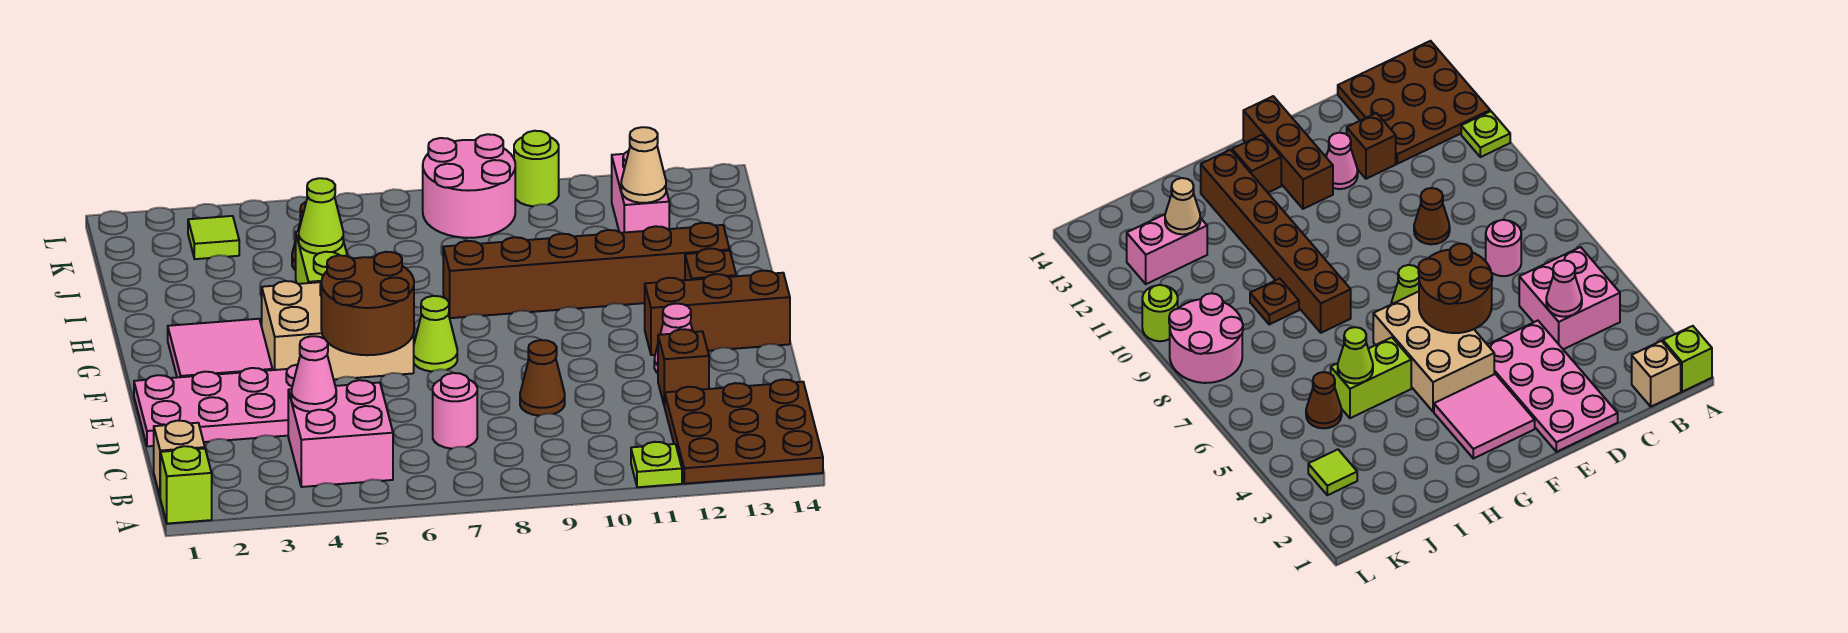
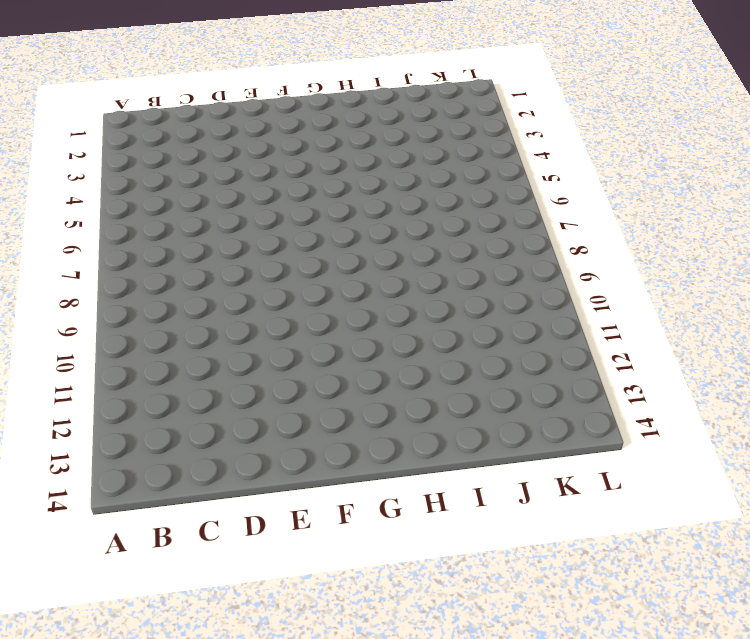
none -> lime brick A1 level 1
none -> lime plate A11 level 1
none -> brown plate A12:C14 level 1

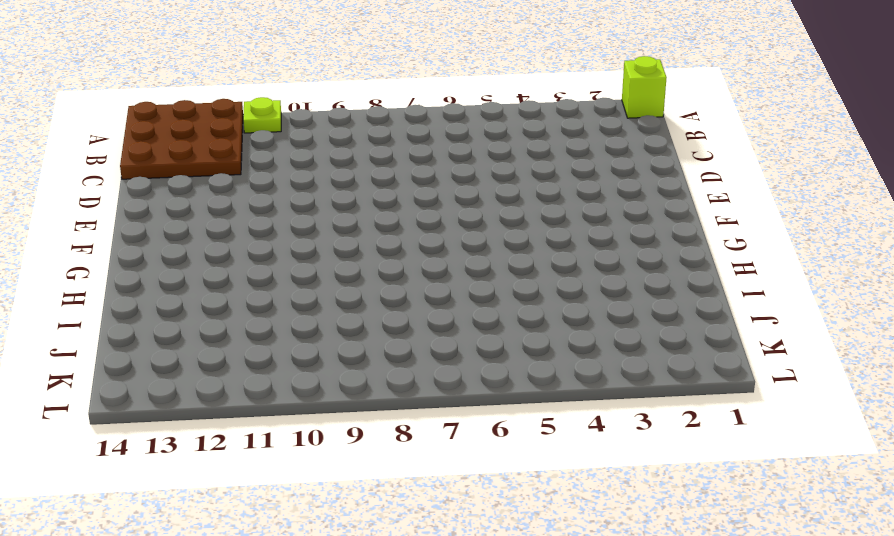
none -> tan brick B1 level 1
none -> pink brick B4:C5 level 1
none -> pink round brick C7 level 1

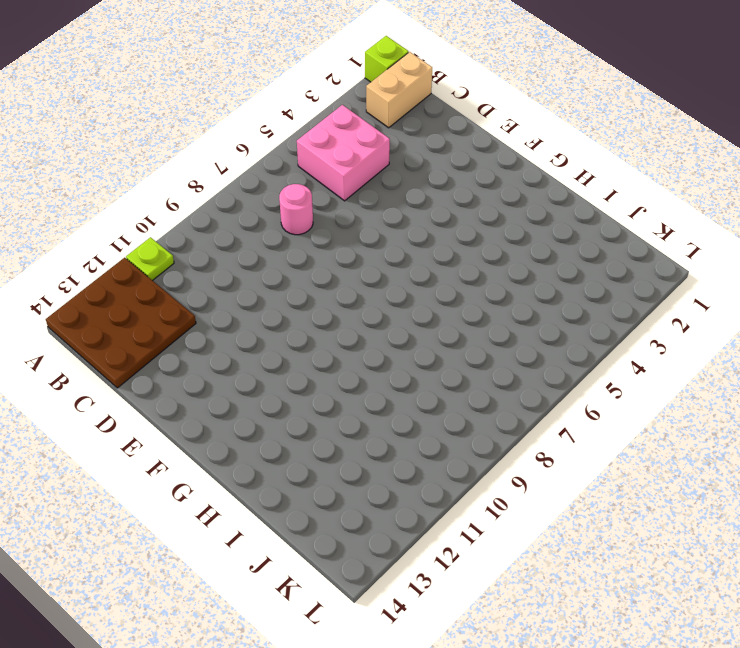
tan brick B1:B2 level 1 -> tan brick B1 level 1
none -> pink plate D1:E4 level 1
none -> brown cone D9 level 1
none -> brown brick D12 level 1

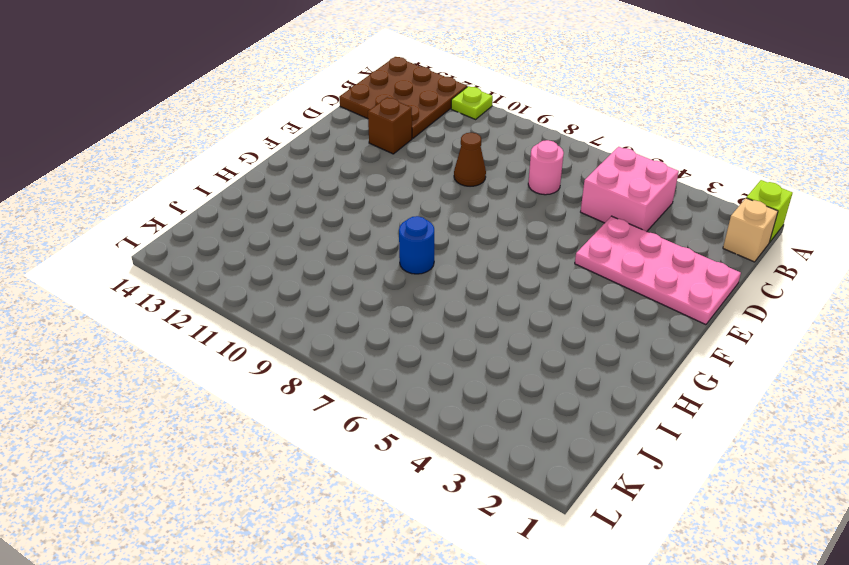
blue round brick H8 level 1 -> brown brick H8:H13 level 1
none -> pink cone E12 level 1
none -> pink tile F2:G3 level 1
none -> tan brick F4:G6 level 1

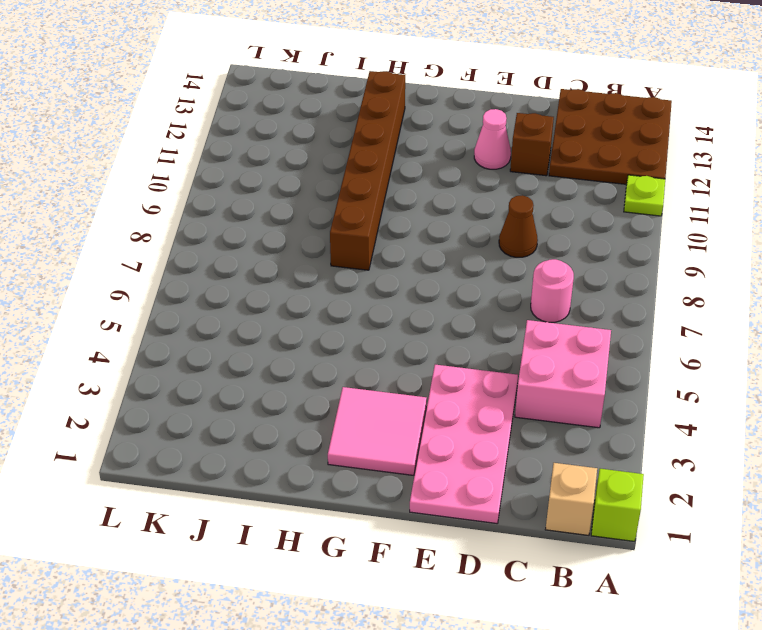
none -> tan brick F4:G6 level 1
none -> lime cone F7 level 1
none -> brown brick F12:F14 level 1

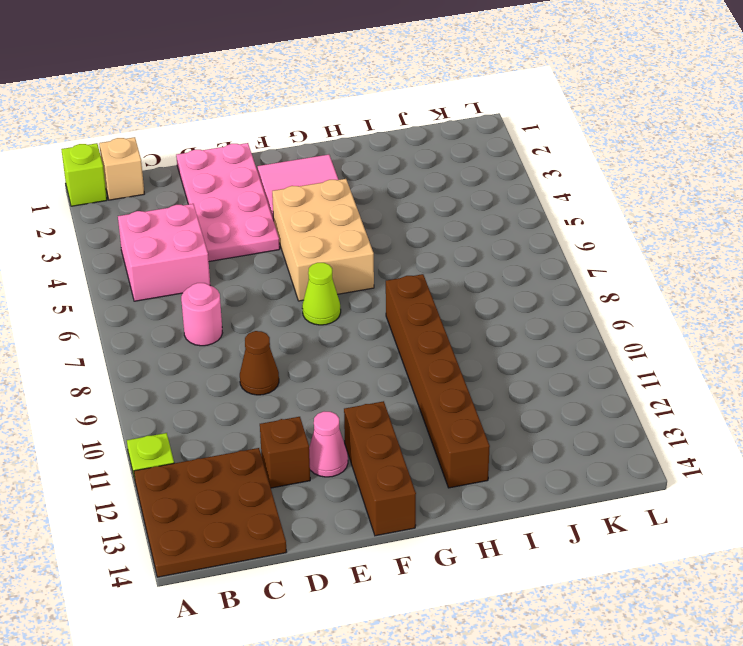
none -> brown brick G13 level 1
none -> lime brick H5:I5 level 1
none -> brown plate I9 level 1

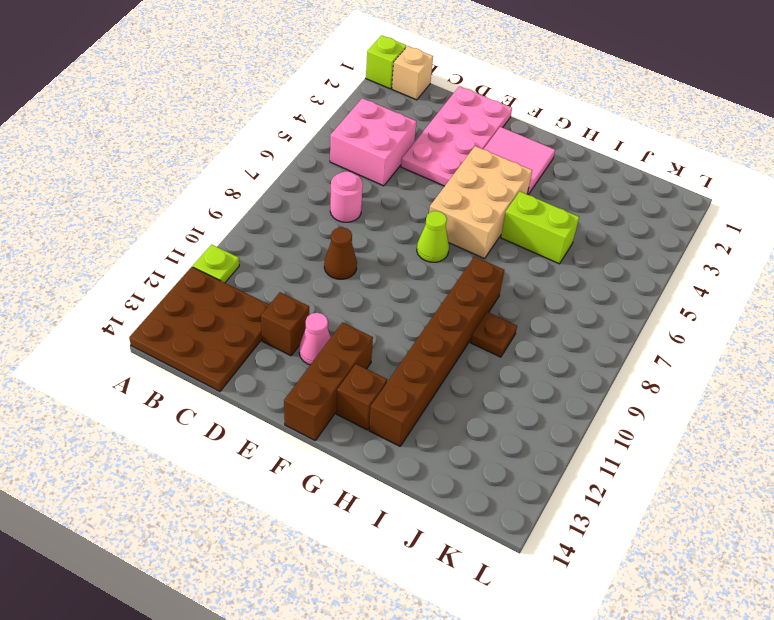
none -> brown cone J5 level 1
none -> pink brick J12:K12 level 1
none -> lime tile K3 level 1

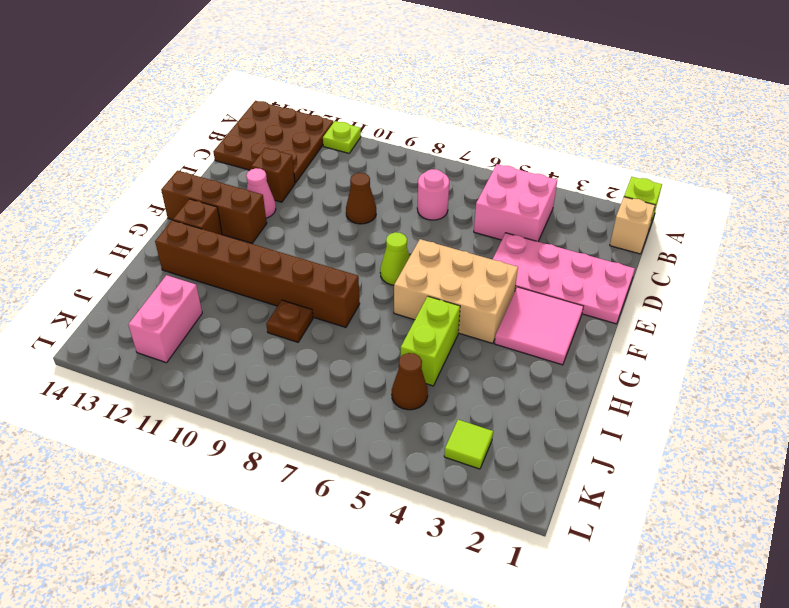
none -> pink round brick K8:L9 level 1
none -> lime round brick L10 level 1
none -> pink cone C4 level 2

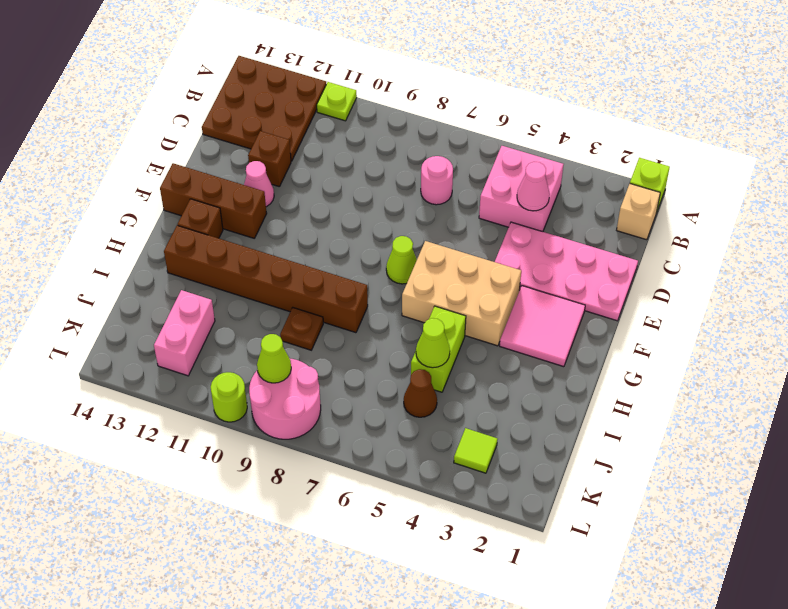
lime cone K9 level 2 -> none
none -> brown cone D9 level 1
none -> brown round brick E5:F6 level 2
none -> tan cone J12 level 2

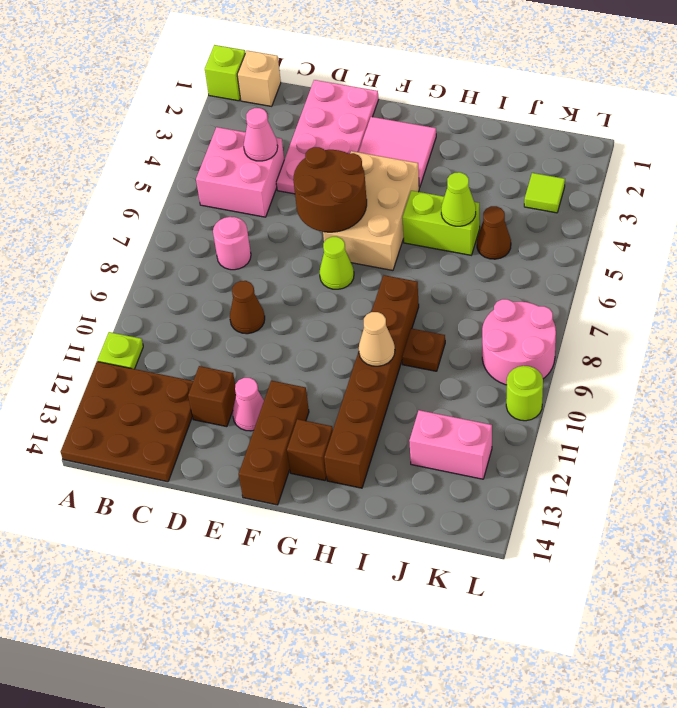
tan cone H10 level 2 -> tan cone J12 level 2

